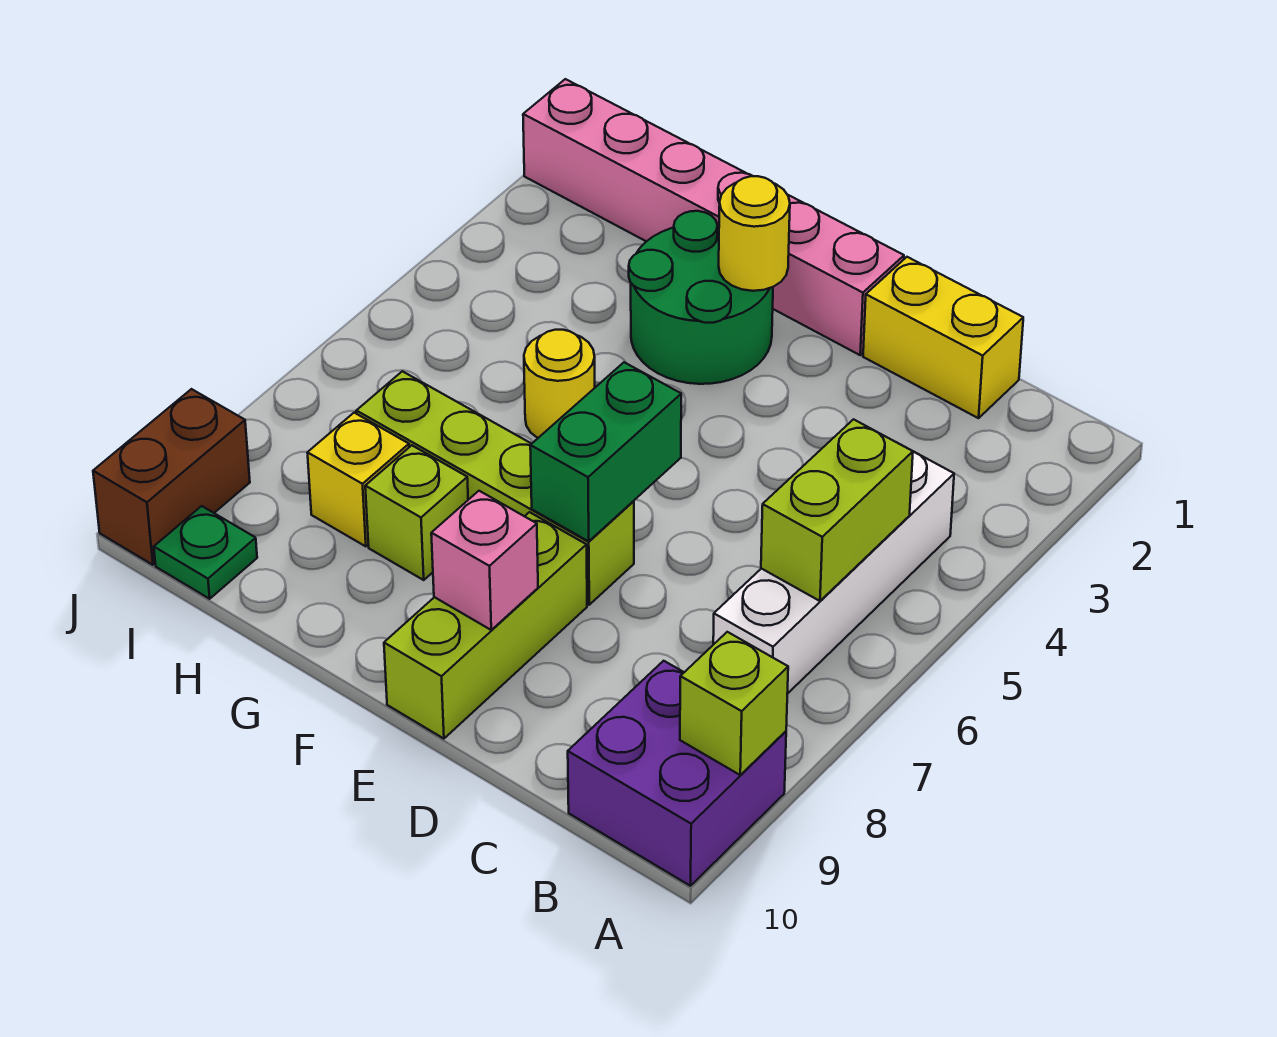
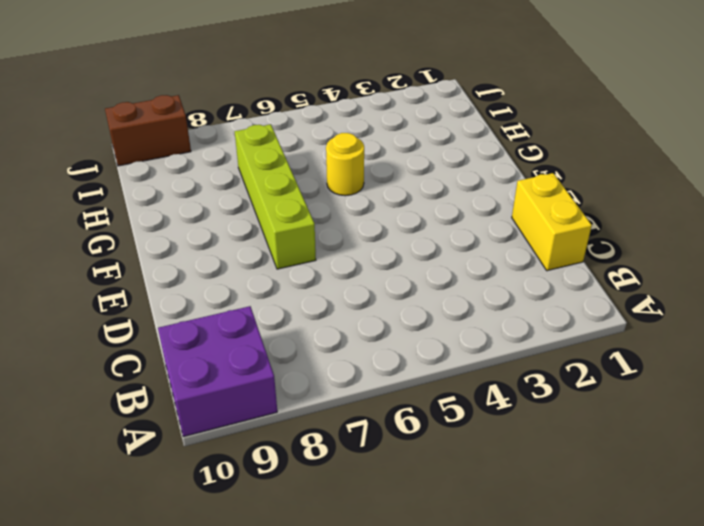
none -> white brick B4:B7 level 1
none -> pink brick E1:J1 level 1
none -> lime brick E8:E10 level 1

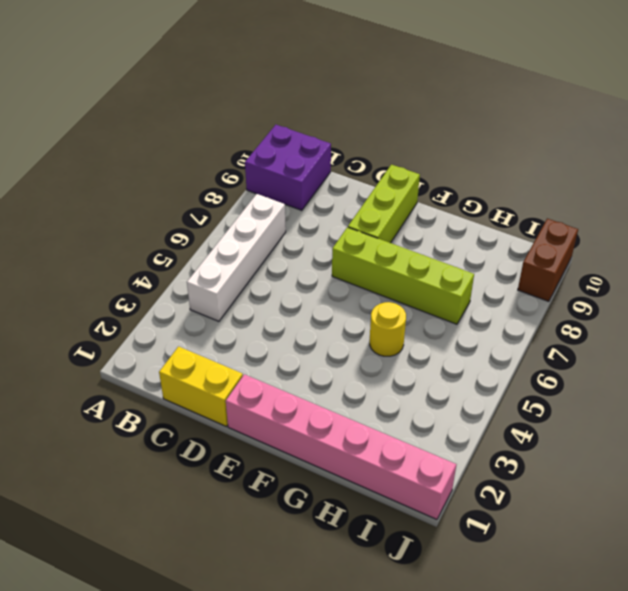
none -> green round brick F2:G3 level 1
none -> lime brick G8 level 1
none -> yellow brick H8 level 1

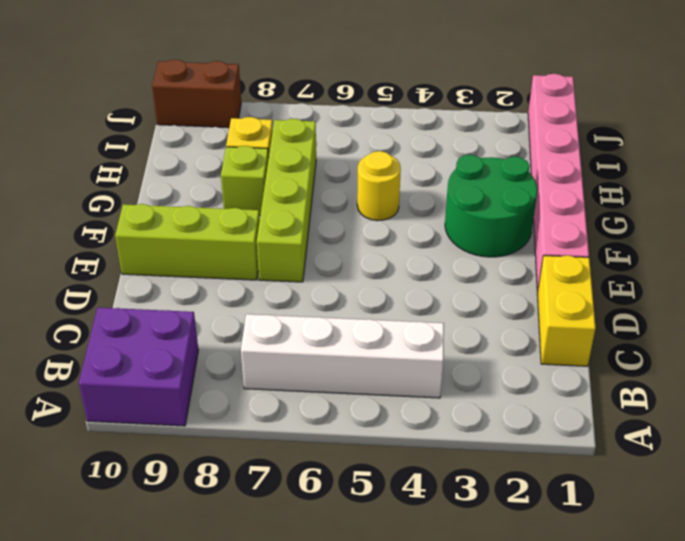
none -> green plate I10 level 1
none -> lime brick A9 level 2
none -> lime brick B5:B6 level 2

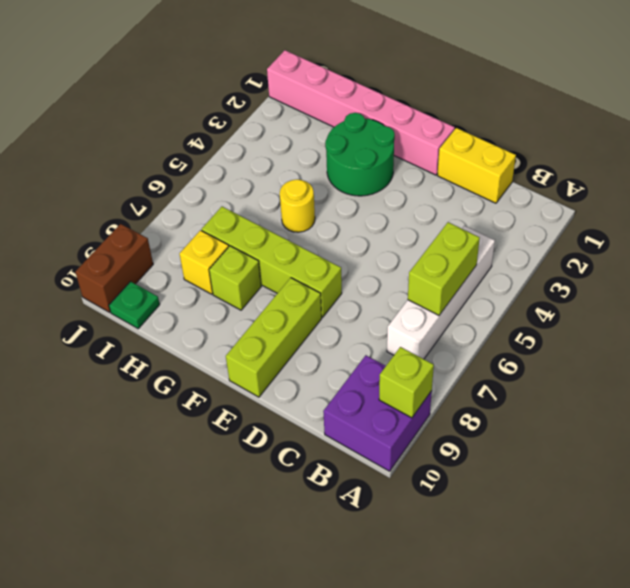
none -> green brick E6:E7 level 2
none -> pink brick E9 level 2
none -> yellow round brick F2 level 2

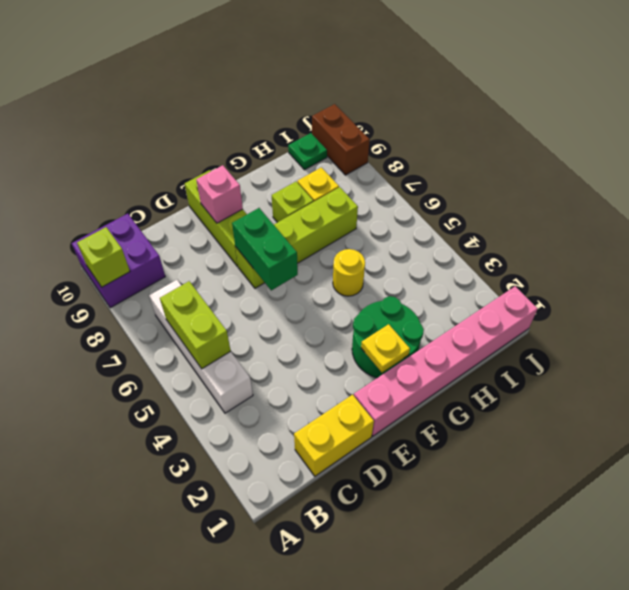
yellow plate F2 level 2 -> yellow round brick F2 level 2

